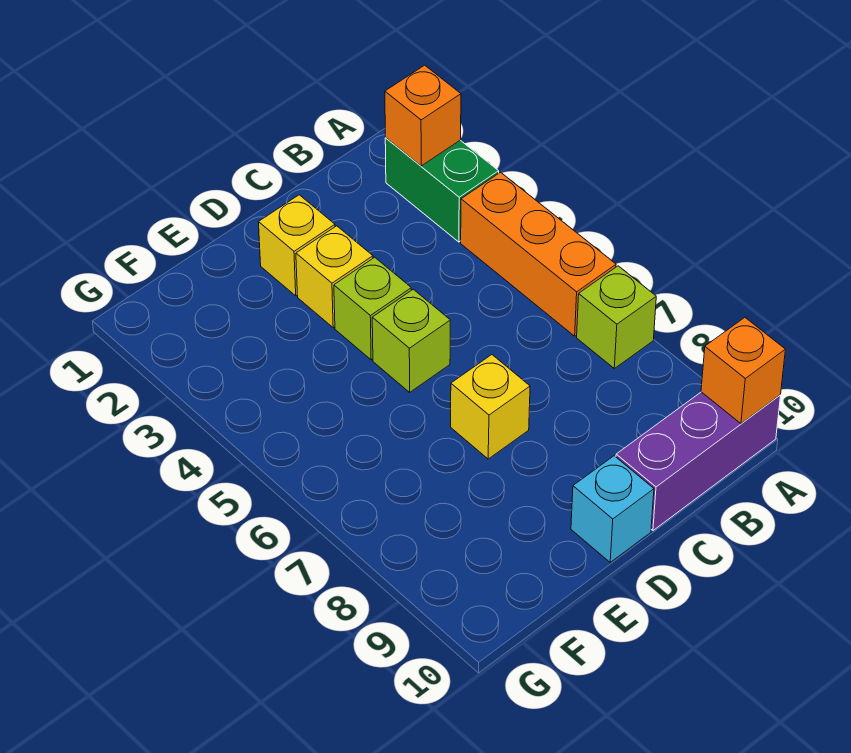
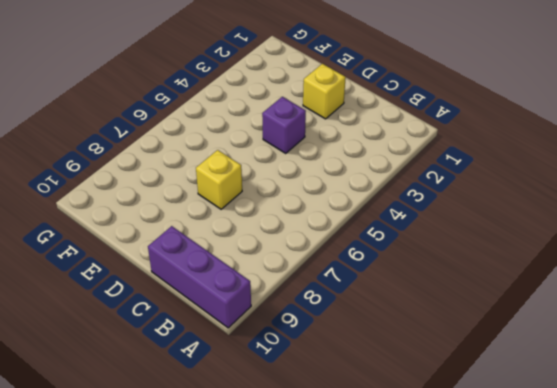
purple brick D4 level 1 -> lime brick D4 level 1
none -> green brick A2:A3 level 1
none -> orange brick A4:A6 level 1
none -> lime brick A7 level 1

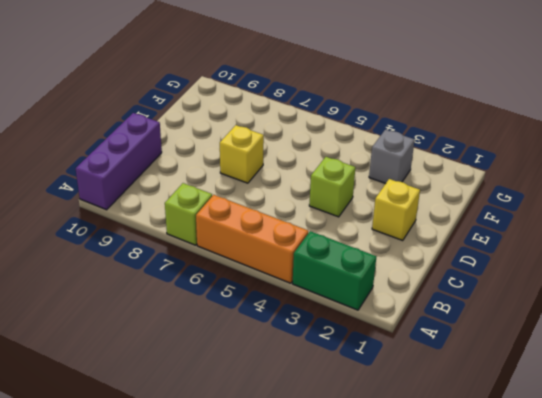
grey brick F3 level 1 -> none
none -> yellow brick D3 level 1
none -> lime brick D5 level 1
none -> cyan brick D10 level 1

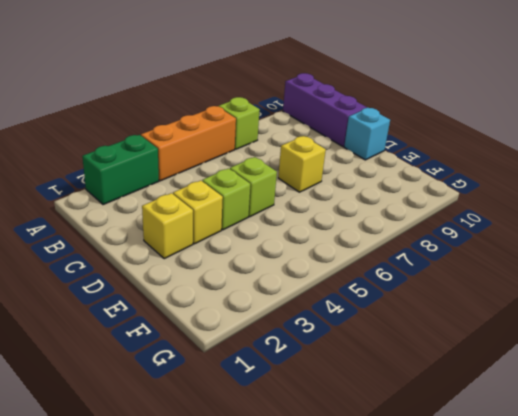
none -> orange brick A2 level 2
none -> orange brick A10 level 2

